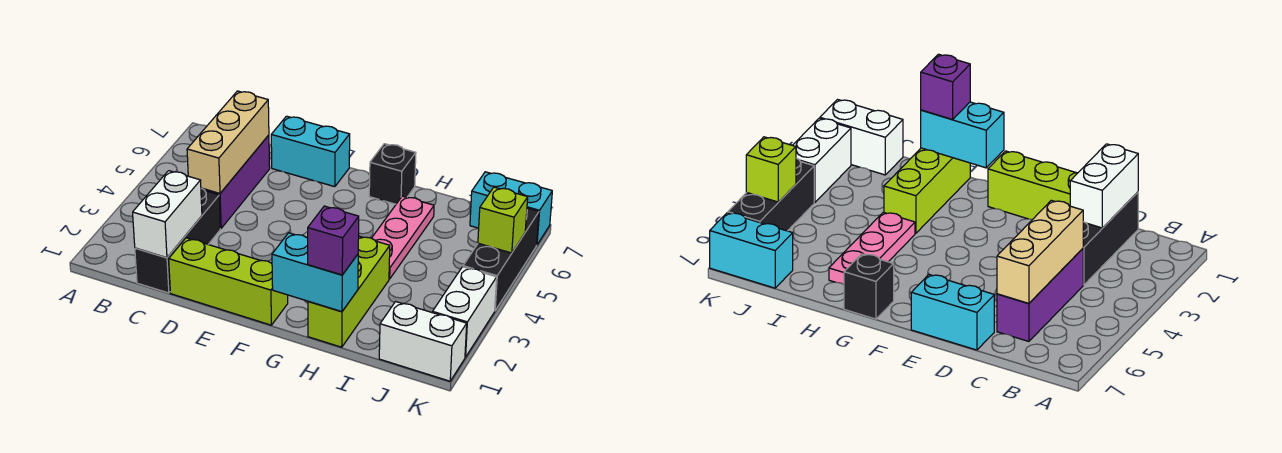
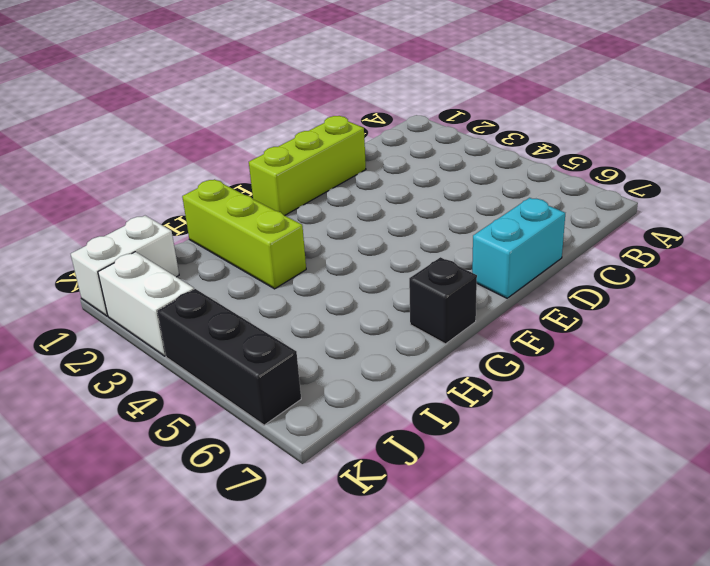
none -> black brick C1:C3 level 1
none -> purple brick C4:C6 level 1
none -> pink plate H4:H6 level 1

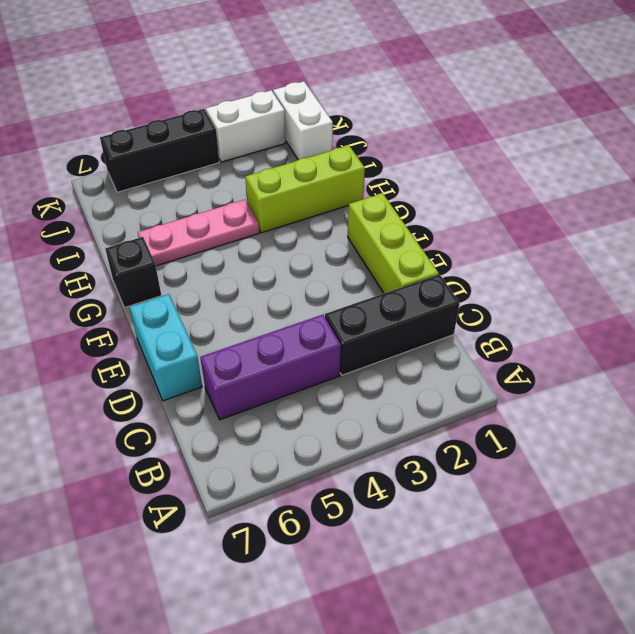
none -> cyan brick J7:K7 level 1
none -> white brick C1:C2 level 2
none -> tan brick C4:C6 level 2

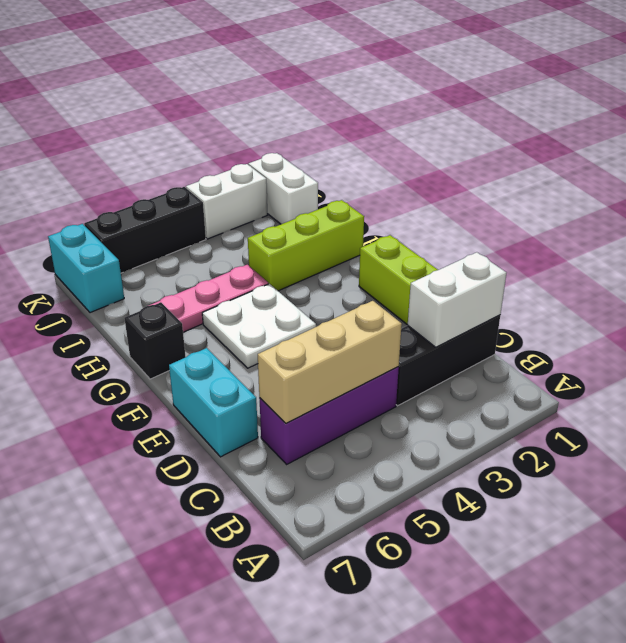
white plate F4:G5 level 1 -> none
none -> cyan brick G1:H1 level 2
none -> lime brick K5 level 2
none -> purple brick H1 level 3

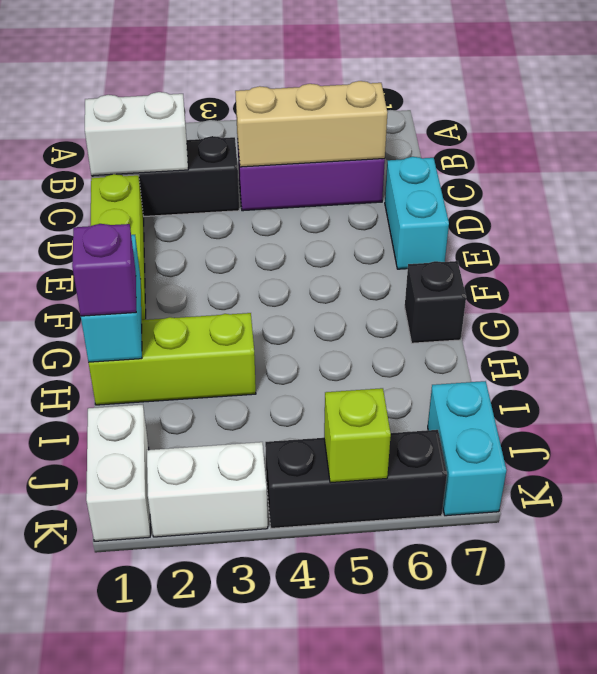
none -> pink plate H4:H6 level 1

